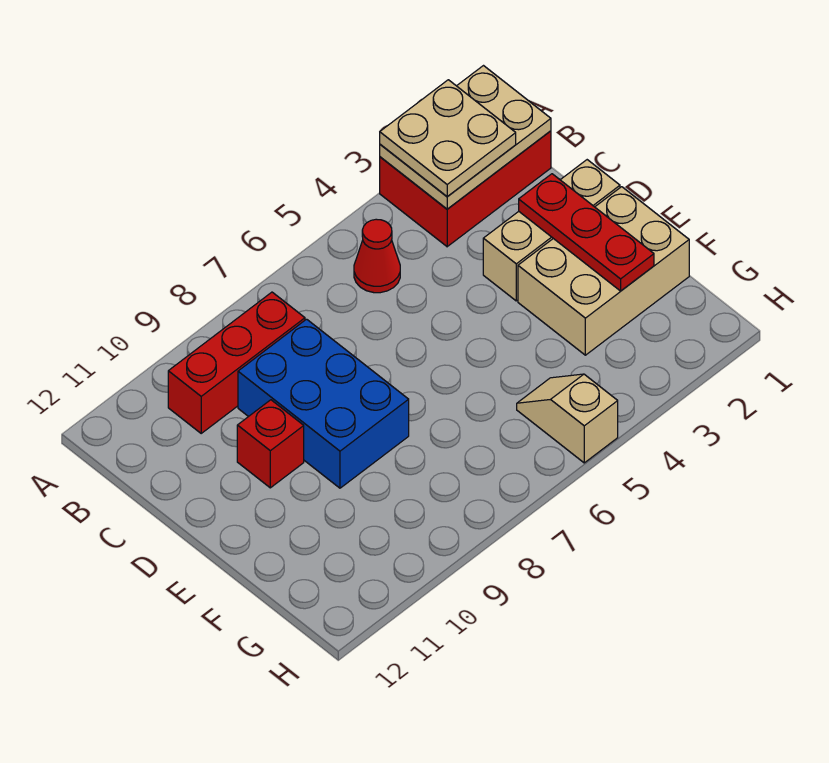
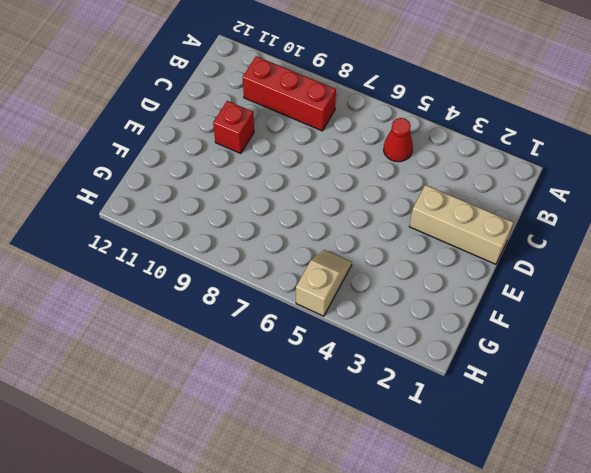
none -> red brick A1:B3 level 1
none -> blue brick C8:E9 level 1

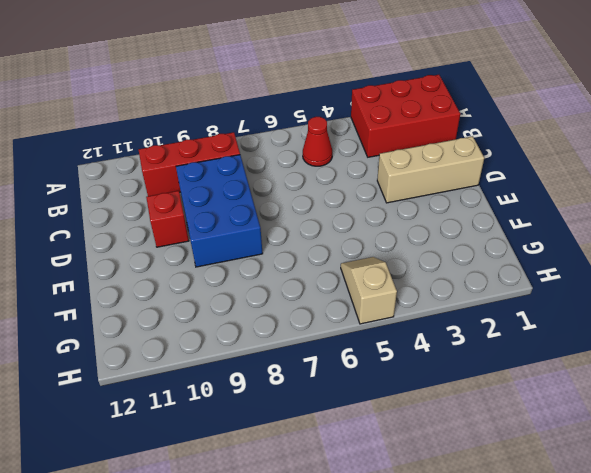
none -> tan brick E1:F3 level 1
none -> tan plate A1:B3 level 2

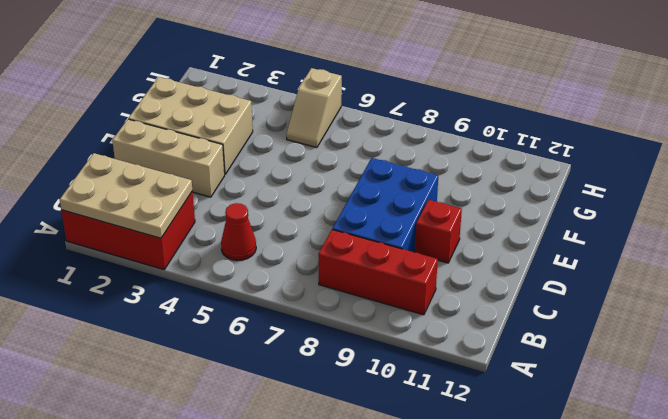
none -> red plate D2:F2 level 2
none -> tan plate A2:B3 level 3

